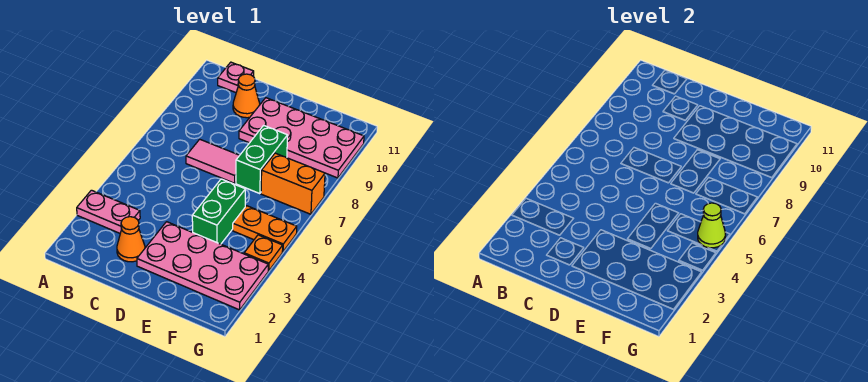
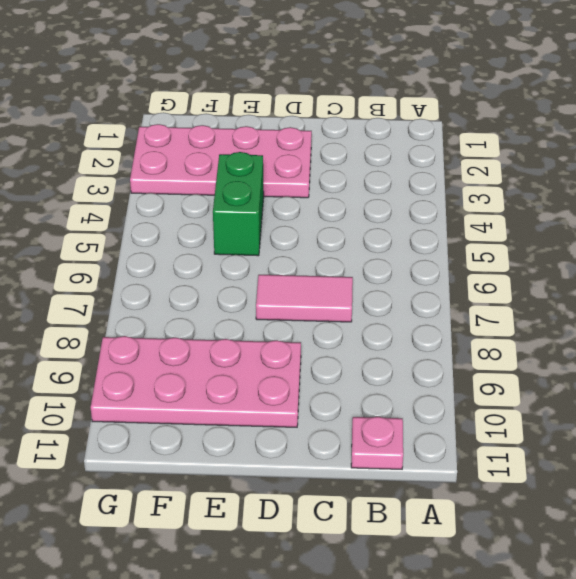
none -> pink plate A3:B3 level 1
none -> orange cone C2 level 1
none -> orange cone C10 level 1

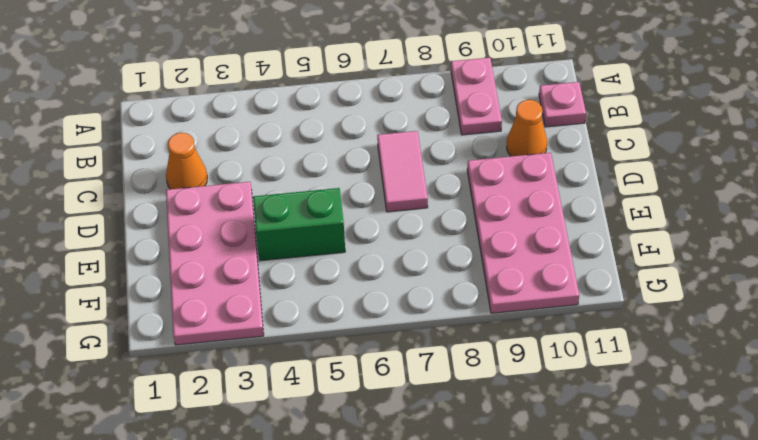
pink plate A9:B9 level 1 -> pink plate A3:B3 level 1
none -> green brick E7:E8 level 1
none -> orange plate F5:G5 level 1
none -> orange brick F7:G7 level 1

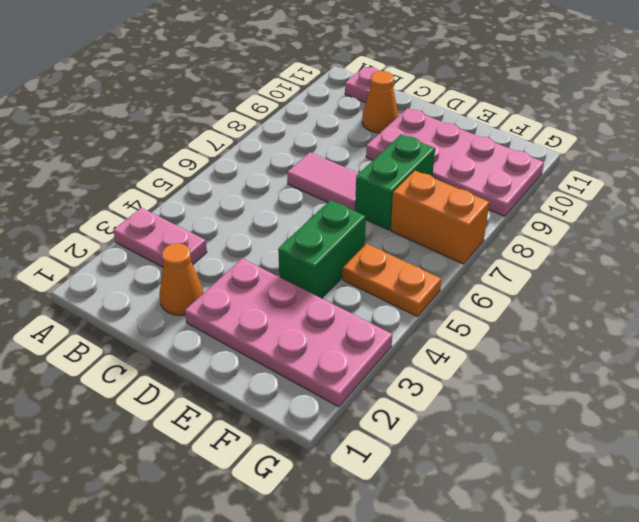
none -> orange plate G4 level 1
none -> lime cone G5 level 2

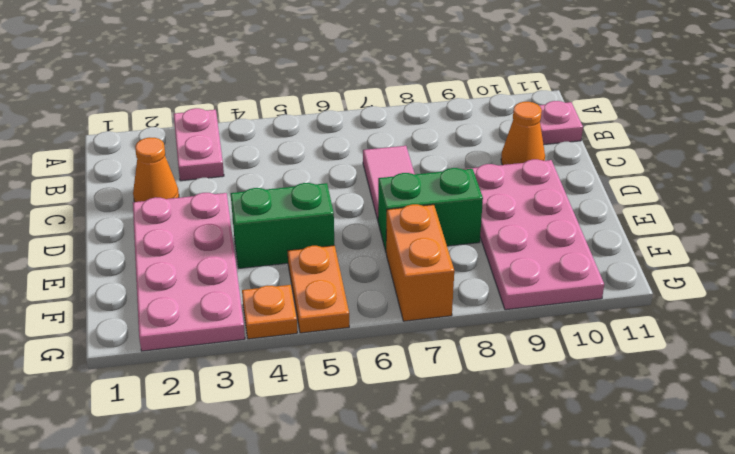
none -> lime cone G5 level 2

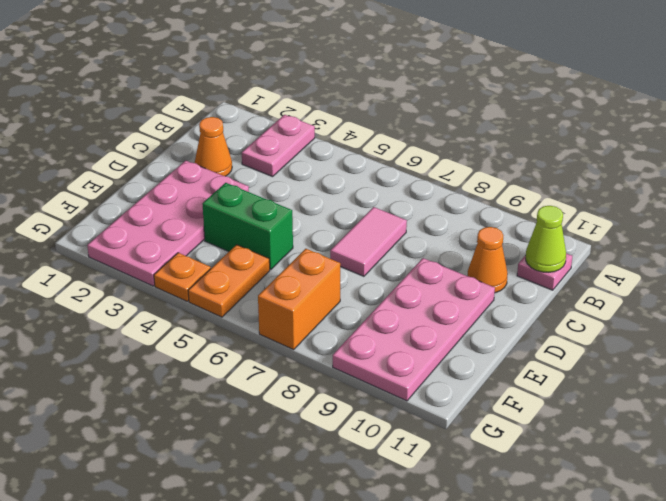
lime cone B11 level 2 -> lime cone G5 level 2
none -> green brick E7:E8 level 1

